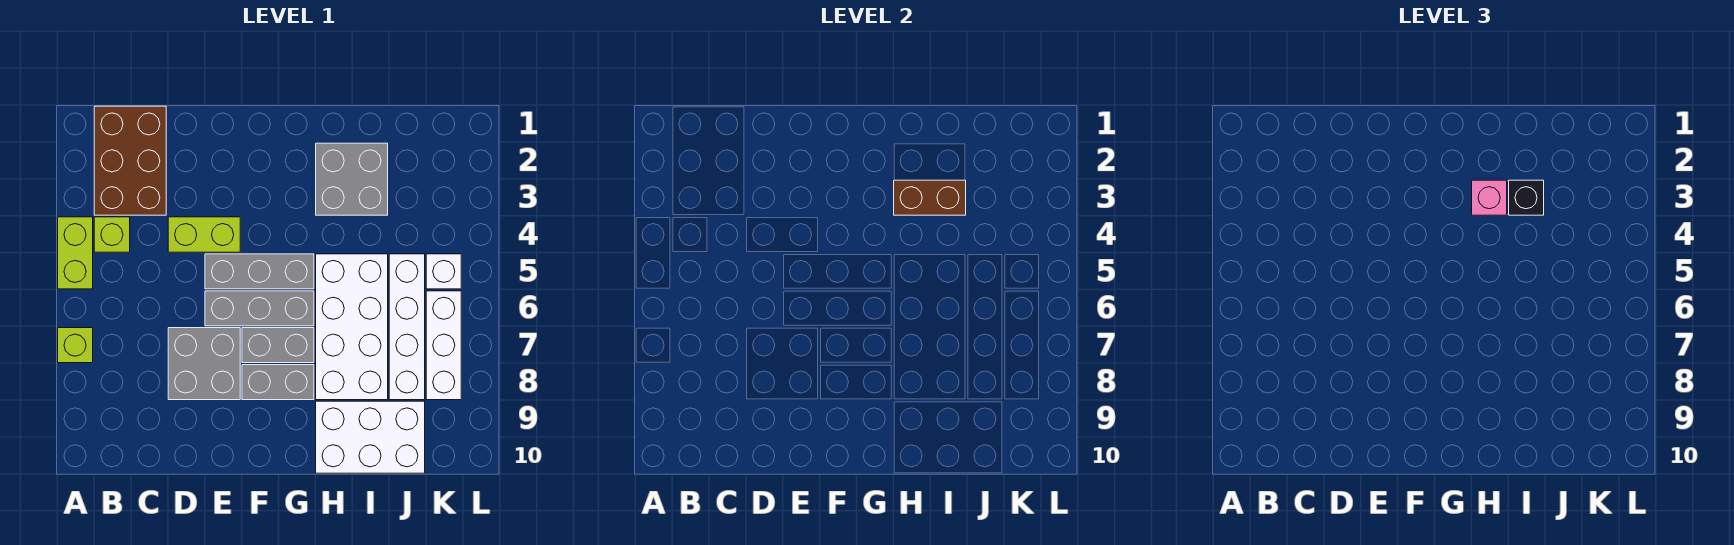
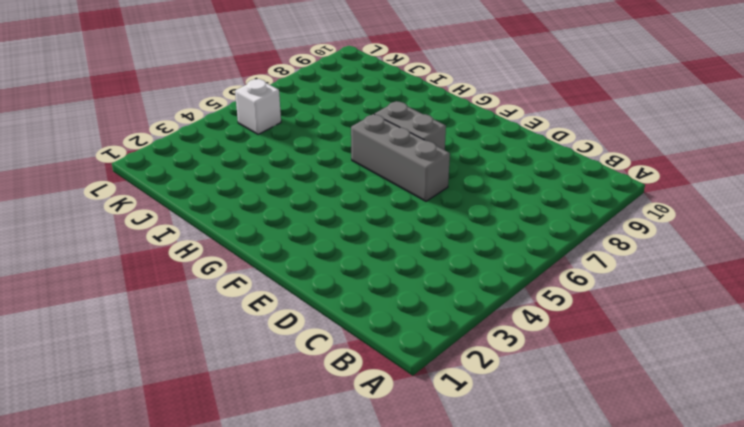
none -> lime brick A4:A5 level 1
none -> lime brick A7 level 1
none -> brown brick B1:C3 level 1

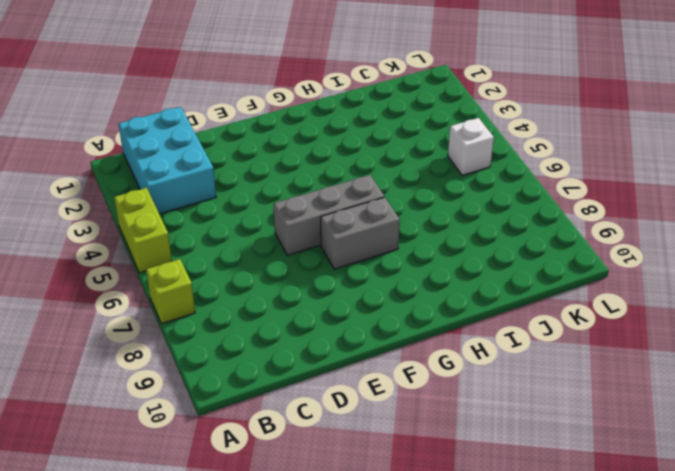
cyan brick B1:C3 level 1 -> brown brick B1:C3 level 1
none -> lime brick B4 level 1
none -> lime brick D4:E4 level 1
none -> grey brick D7:E8 level 1

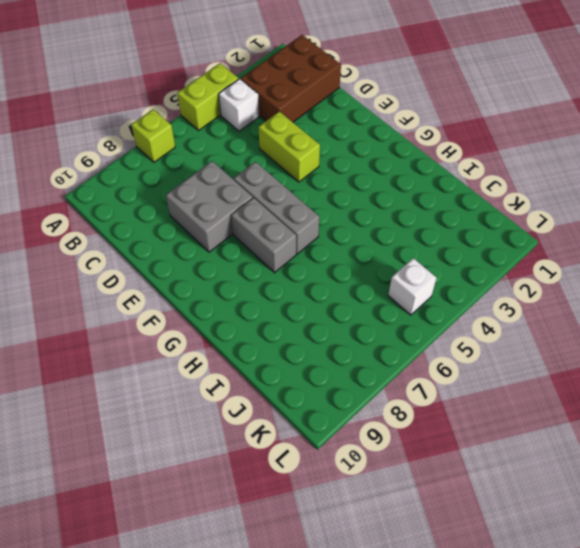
white brick B4 level 1 -> lime brick B4 level 1
none -> grey brick E5:G5 level 1
none -> grey brick F8:G8 level 1
none -> grey brick H2:I3 level 1

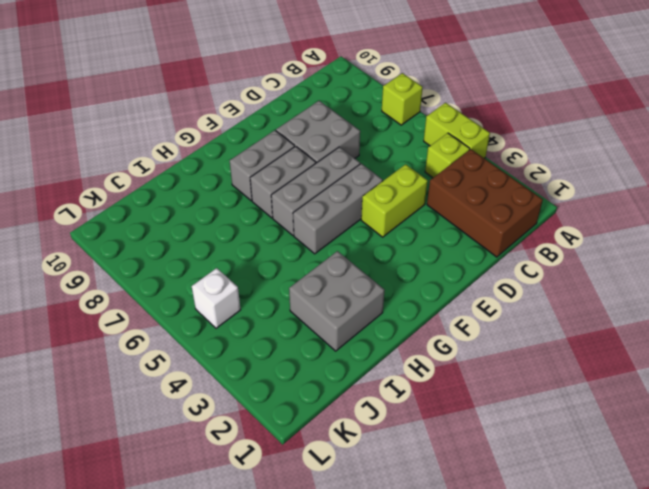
none -> white brick H5:I8 level 1
none -> white brick H9:J10 level 1
none -> white brick J5:J8 level 1

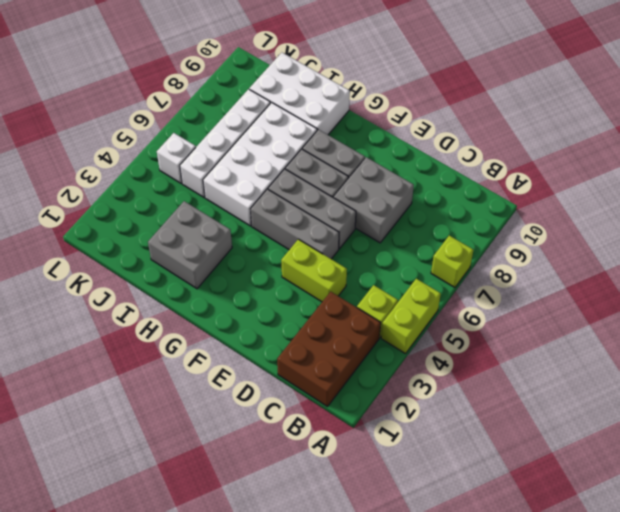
none -> white brick K6:K8 level 1
none -> brown brick H3:I3 level 2
none -> pink brick H3 level 3

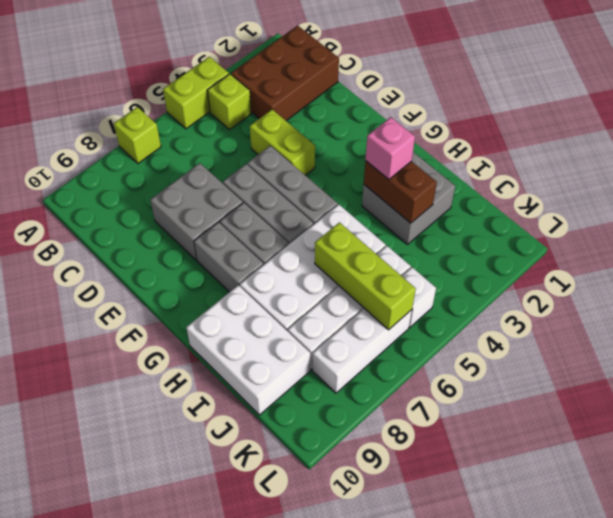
lime brick I6:K6 level 2 -> none
none -> black brick I3 level 3

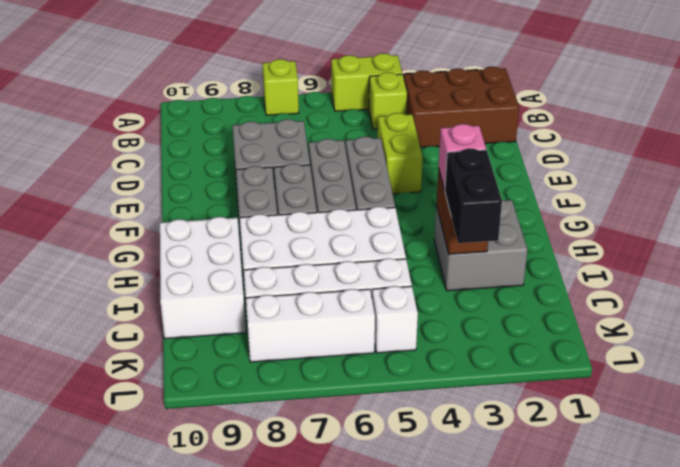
black brick I3:J3 level 3 -> black brick I3 level 3

